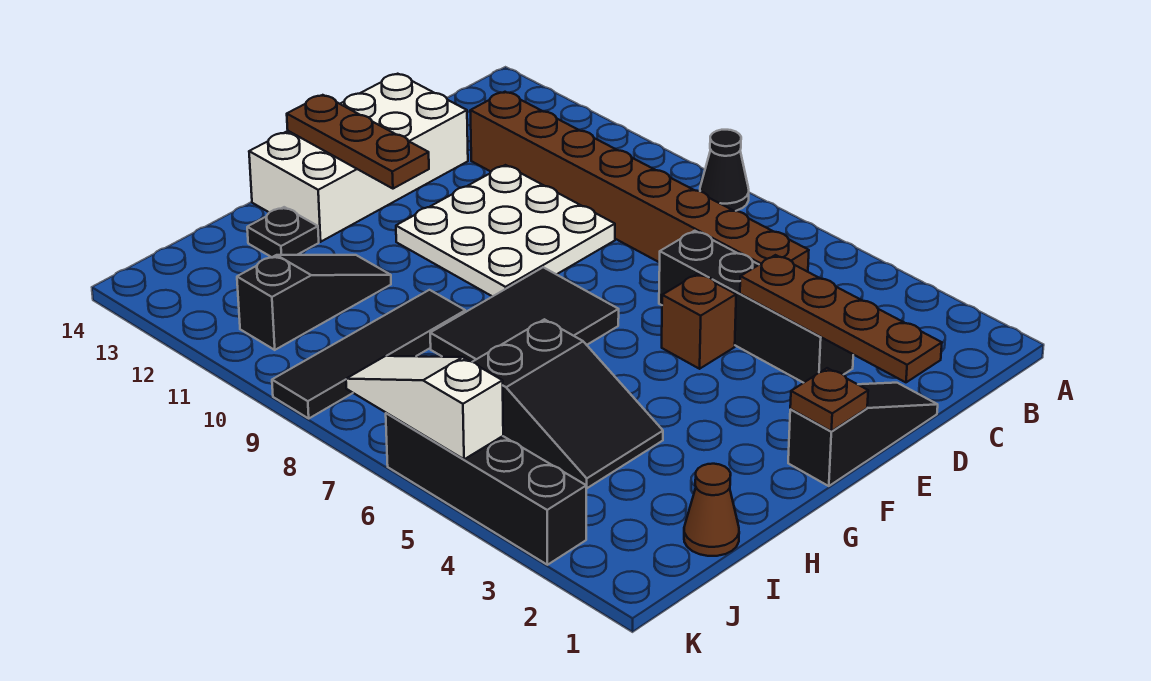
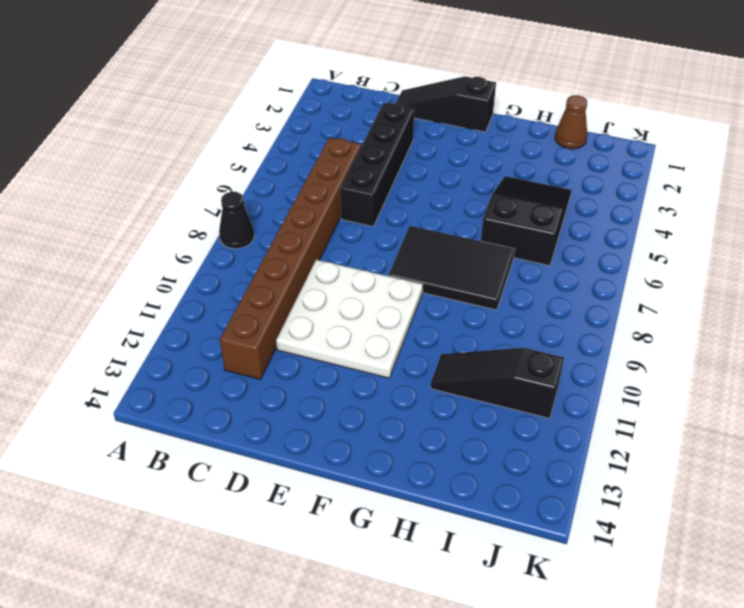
none -> white brick D13:G14 level 1
none -> brown brick E5 level 1
none -> black tile H9:K9 level 1

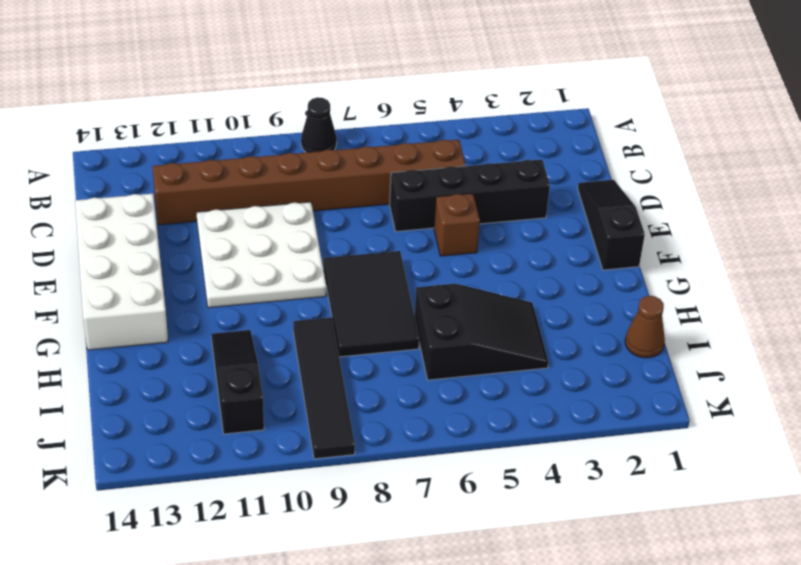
none -> black plate H13 level 1
none -> black brick K3:K6 level 1
none -> brown plate D1:D4 level 2

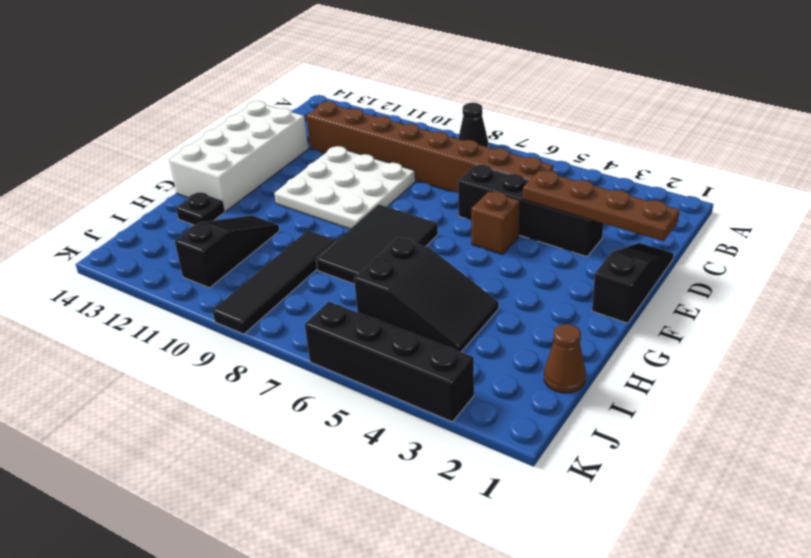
none -> brown plate F1 level 2
none -> brown plate F12:F14 level 2
none -> white slope K5:K7 level 2 top 5

